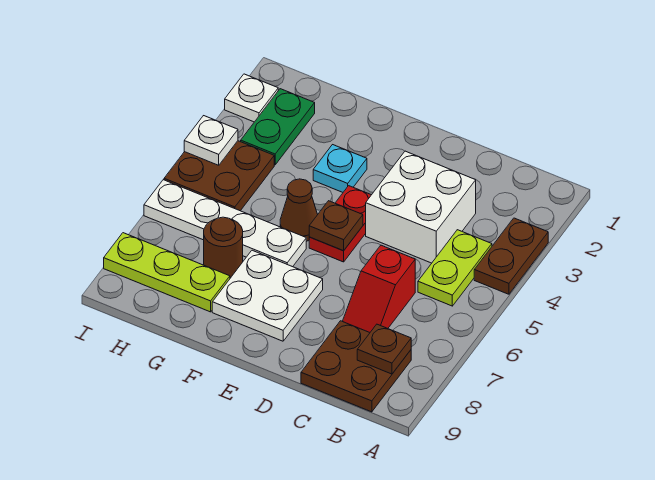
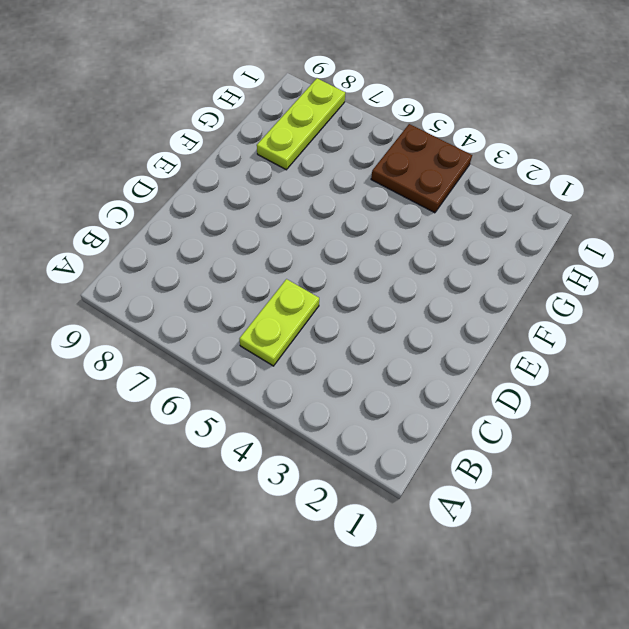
lime plate B5:C5 level 1 -> lime plate B4:B5 level 1
none -> brown plate A3:A4 level 1
none -> brown plate B8:C9 level 1
none -> white brick C3:D4 level 1

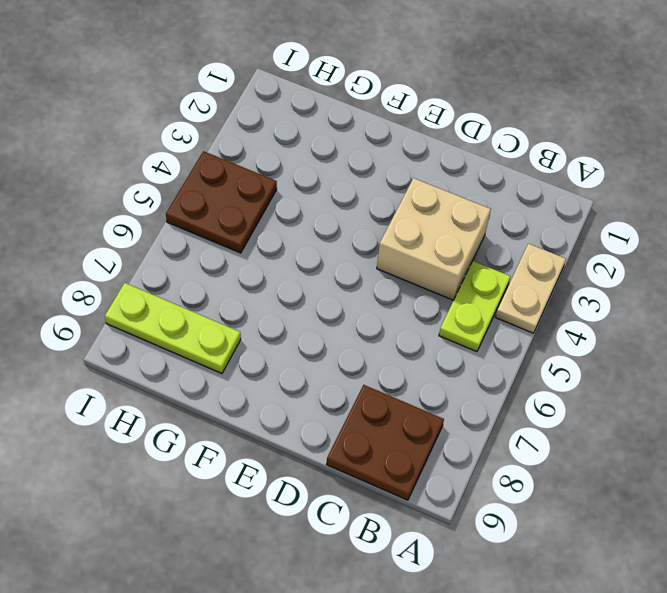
tan plate A3:A4 level 1 -> brown plate A3:A4 level 1
tan brick C3:D4 level 1 -> white brick C3:D4 level 1
none -> red slope C6:C7 level 1 top 6
none -> red plate E4:E5 level 1
none -> white plate E7:F8 level 1

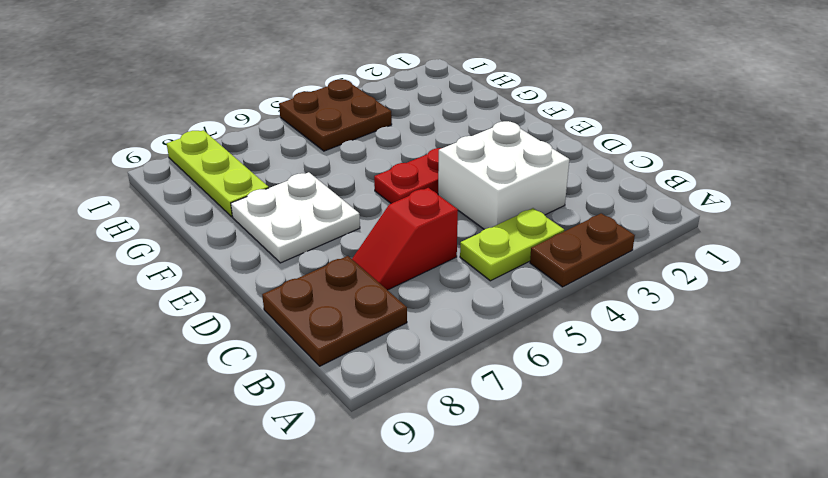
none -> cyan plate F3 level 1
none -> brown cone F5 level 1
none -> white plate F6:I6 level 1

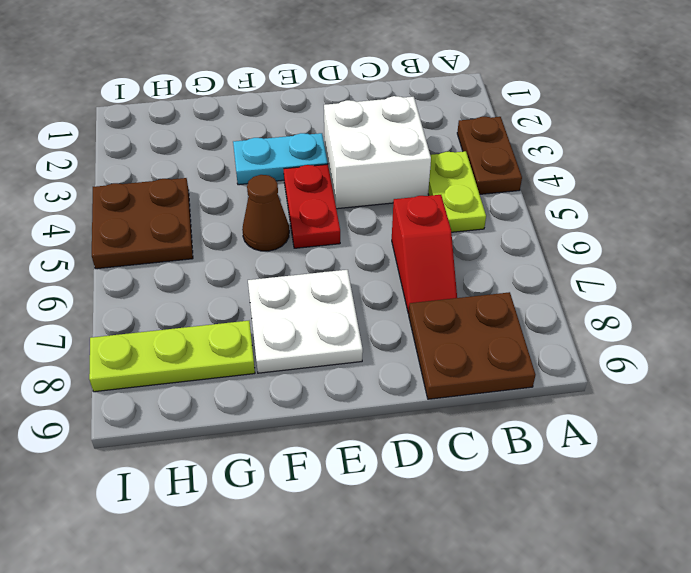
cyan plate E3:F3 level 1 -> cyan plate F3 level 1
none -> white plate F6:I6 level 1
none -> brown round brick G7 level 1
none -> green plate H2:H3 level 1

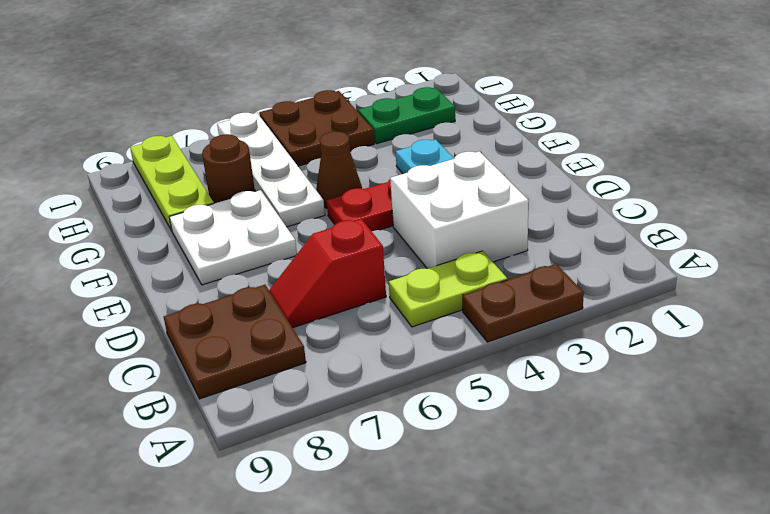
none -> white plate I2 level 1
none -> brown plate B8 level 2
none -> brown plate E5 level 2

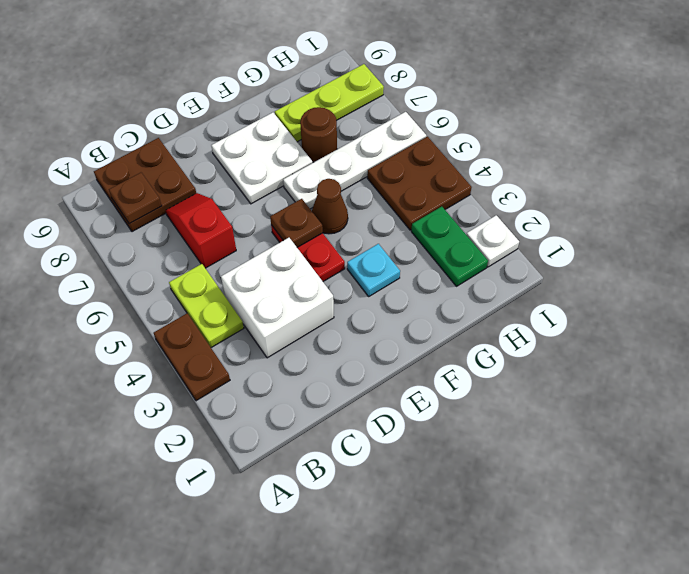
none -> white plate I4 level 2

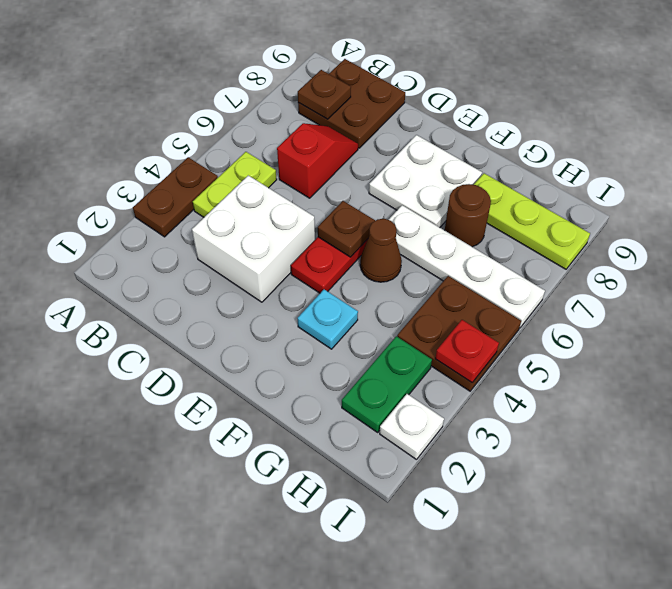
red plate I4 level 2 -> white plate I4 level 2

